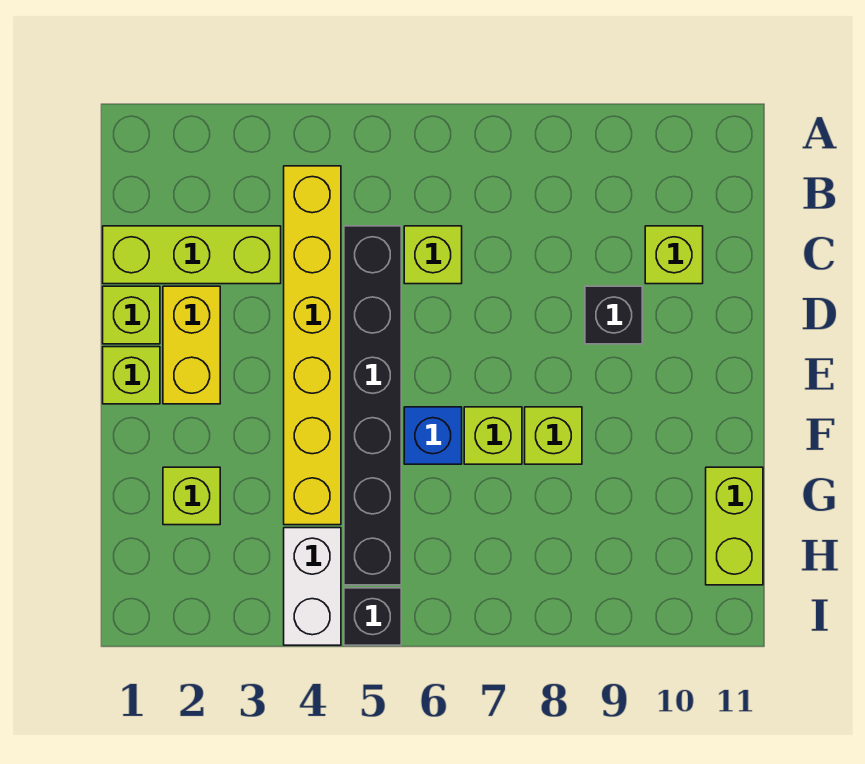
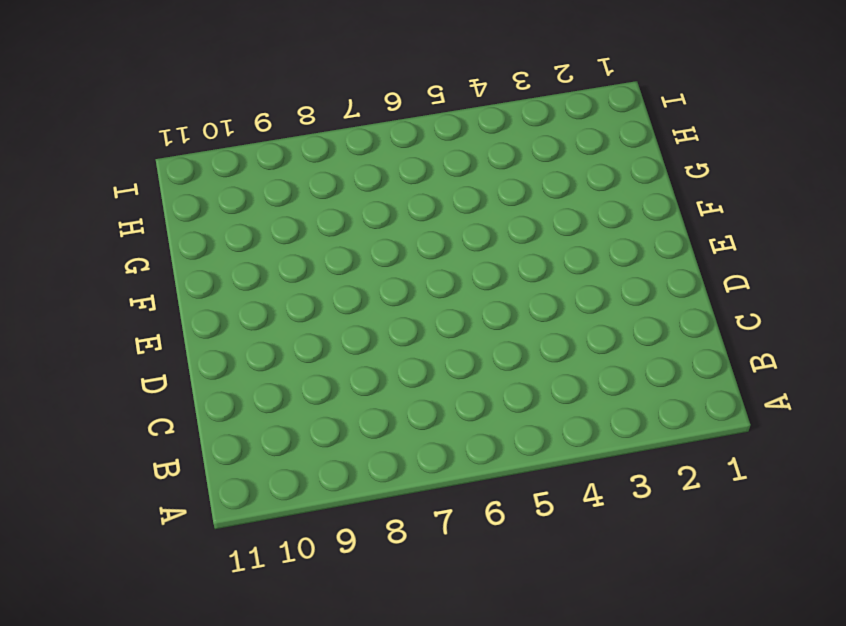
none -> yellow brick B4:G4 level 1
none -> lime brick C1:C3 level 1
none -> black brick C5:H5 level 1

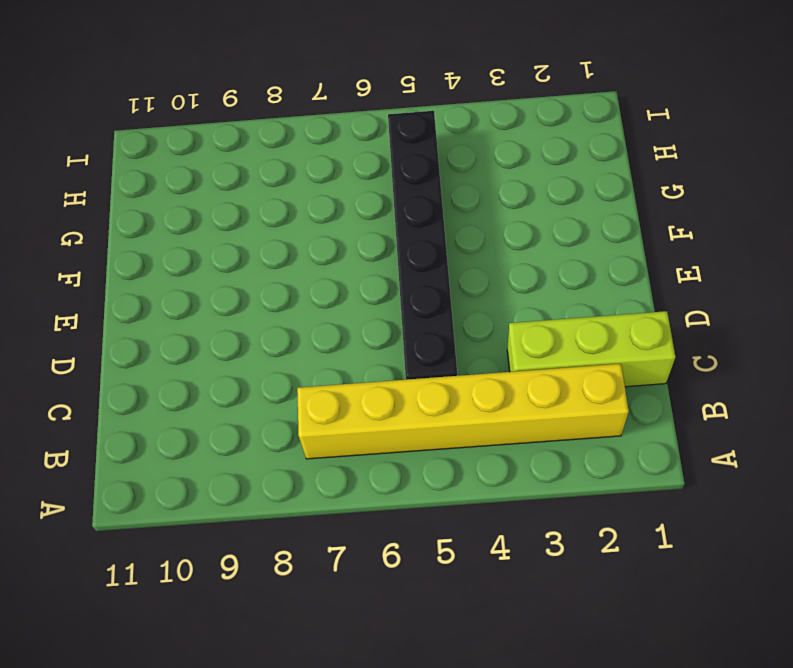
yellow brick B2:B7 level 1 -> yellow brick B4:G4 level 1
none -> lime brick C6 level 1
none -> lime brick C10 level 1
none -> lime brick D1 level 1

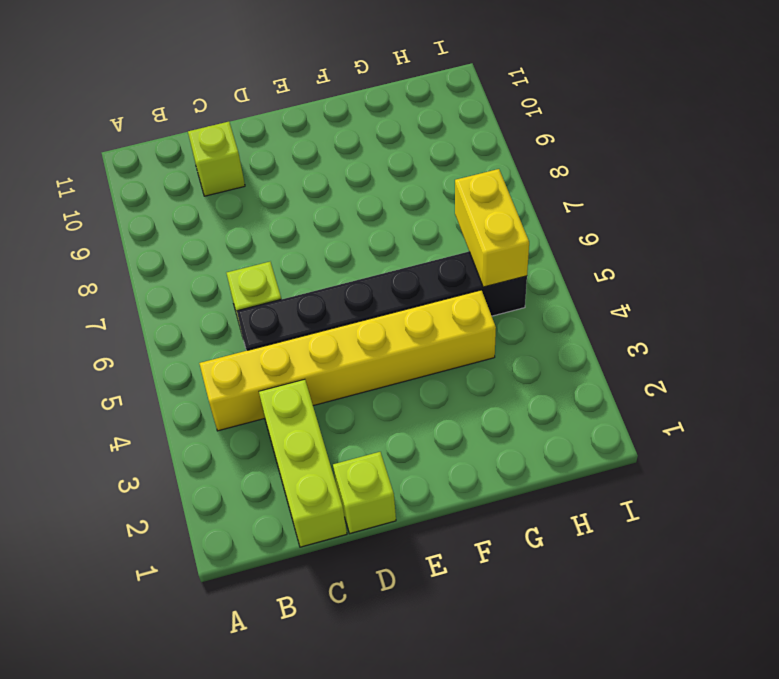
yellow brick H5:H6 level 2 -> yellow brick D2:E2 level 1
none -> black brick D9 level 1
none -> lime brick E1 level 1
none -> blue brick F6 level 1

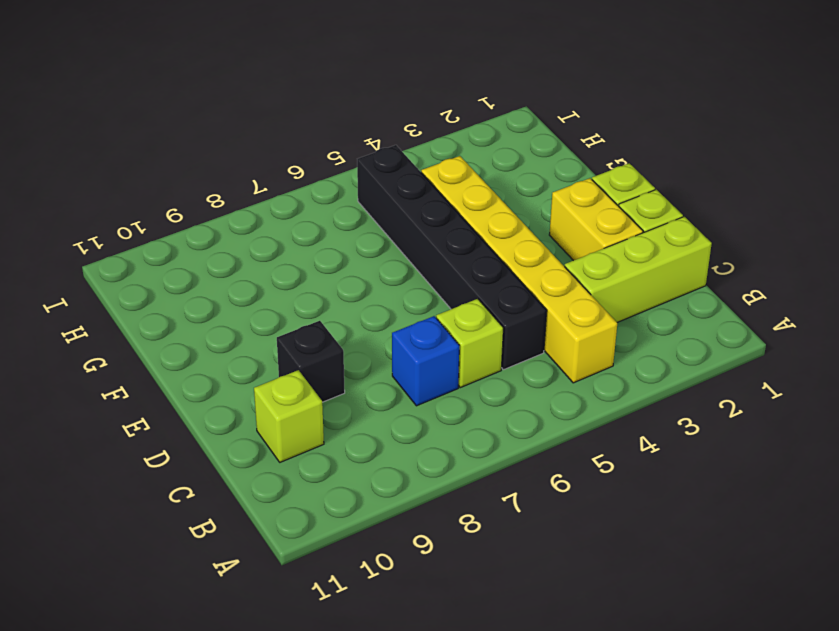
blue brick C7 level 1 -> blue brick F6 level 1
none -> lime brick F7 level 1
none -> lime brick F8 level 1
none -> lime brick G2 level 1

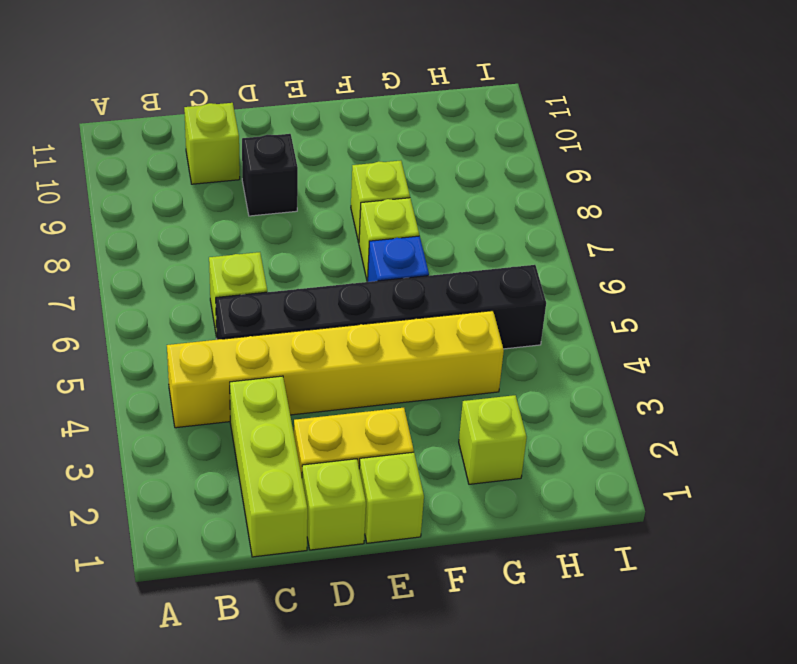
none -> lime brick G11:H11 level 1
none -> white brick H4:I4 level 1
none -> black brick I5 level 1

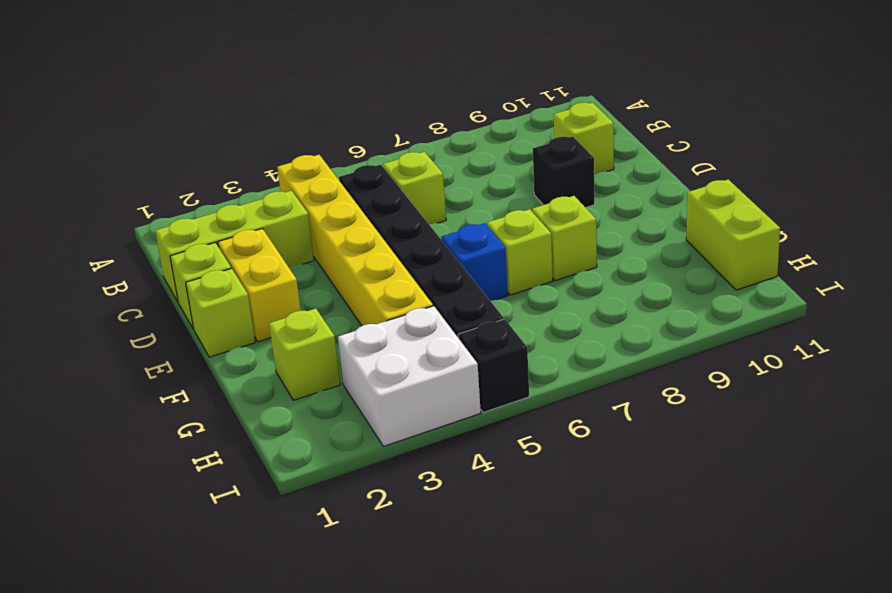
white brick H3:I4 level 1 -> white brick H4:I4 level 1

